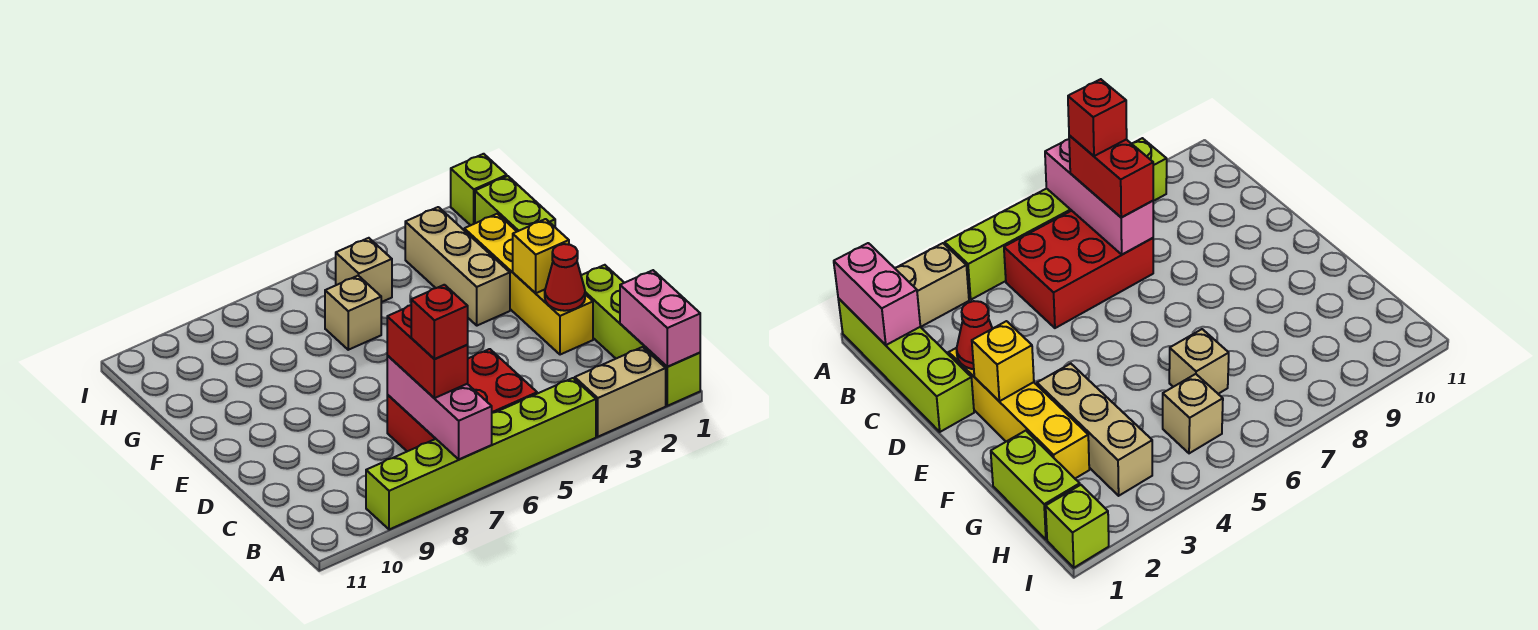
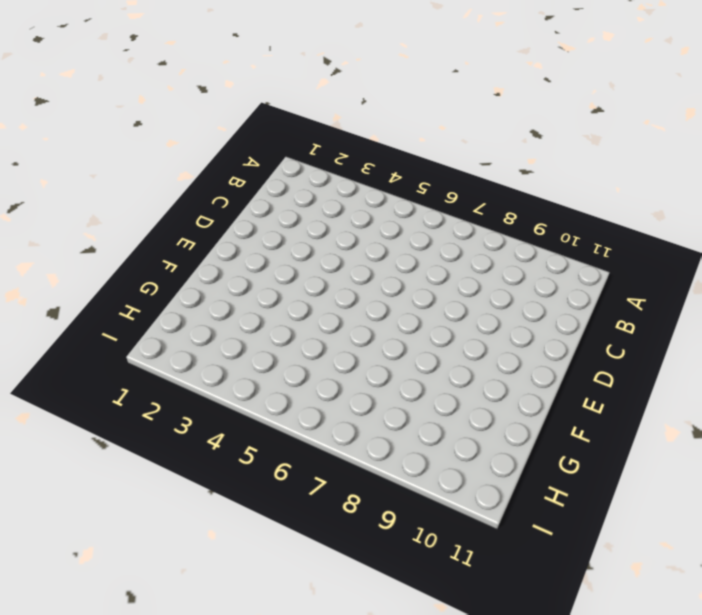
none -> lime brick A1:D1 level 1
none -> tan brick A2:A3 level 1
none -> lime brick A4:A9 level 1

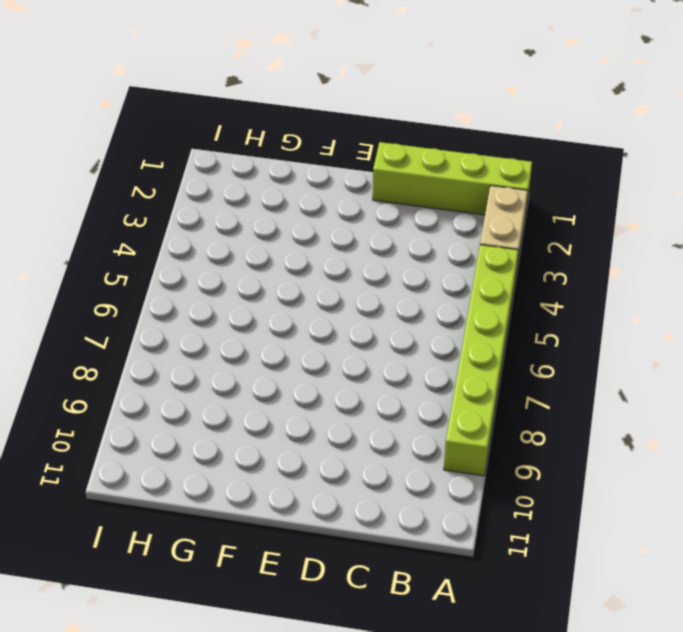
none -> red brick B5:C7 level 1
none -> yellow brick D2:G2 level 1
none -> tan brick F3:H3 level 1

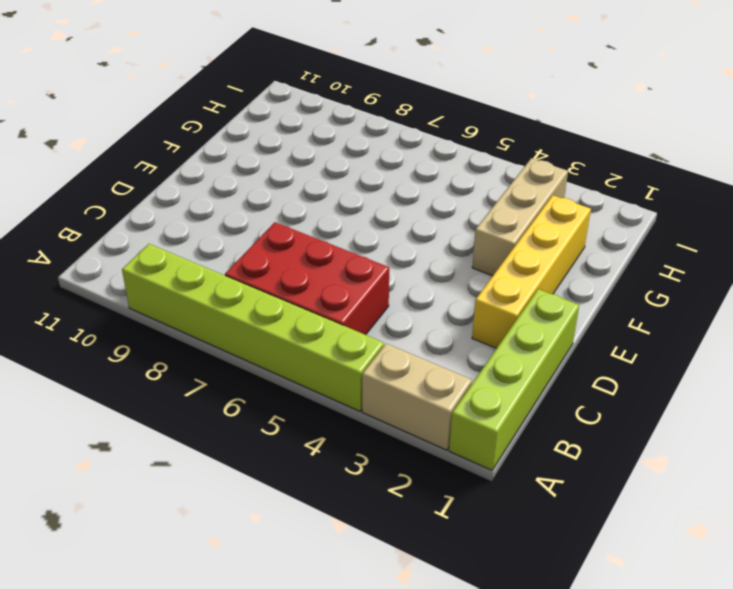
none -> lime brick G1:H1 level 1
none -> tan brick G6 level 1
none -> tan brick H5 level 1

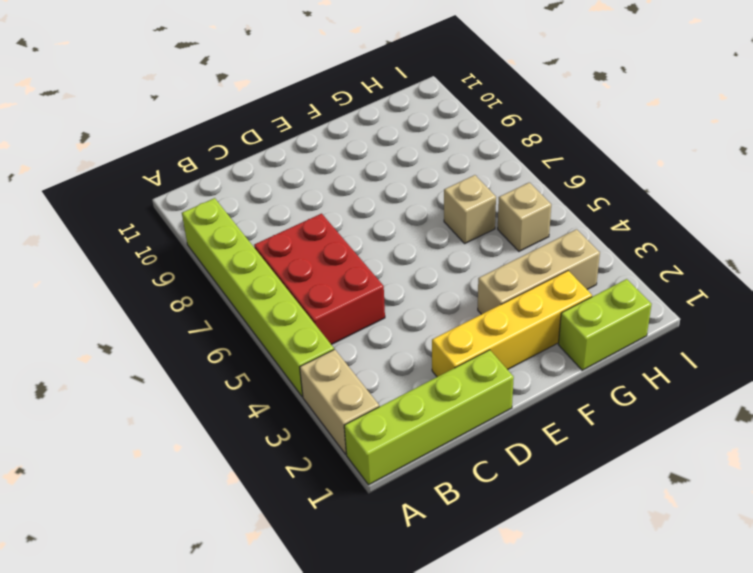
none -> lime brick I1 level 1
none -> pink brick A1:B1 level 2
none -> pink brick A7:C7 level 2

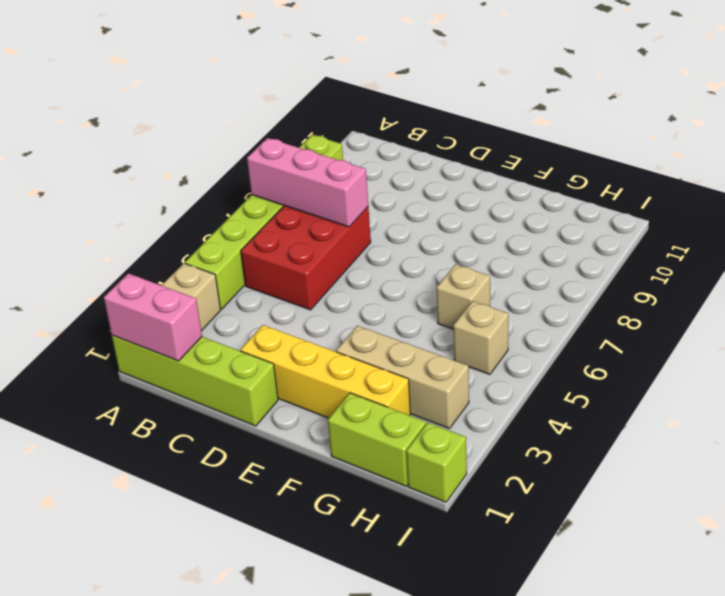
none -> red cone D2 level 2
none -> yellow brick E2 level 2
none -> red brick B7:C7 level 3

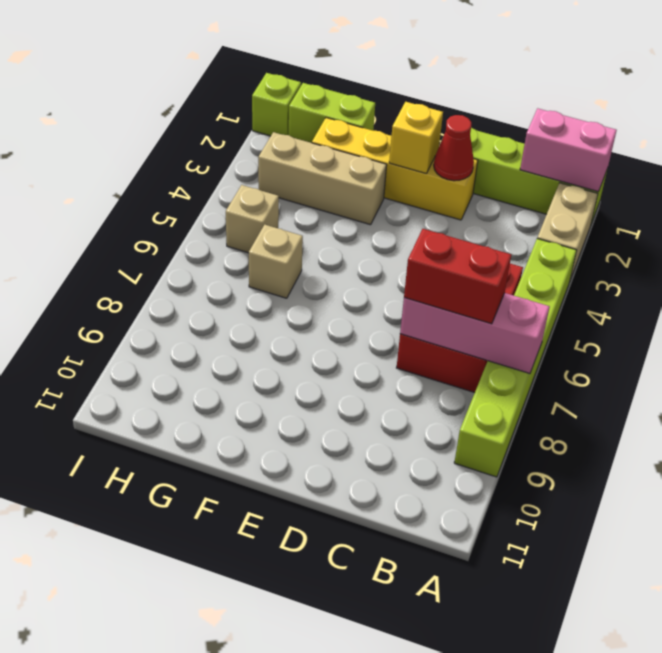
none -> red brick B7 level 4

